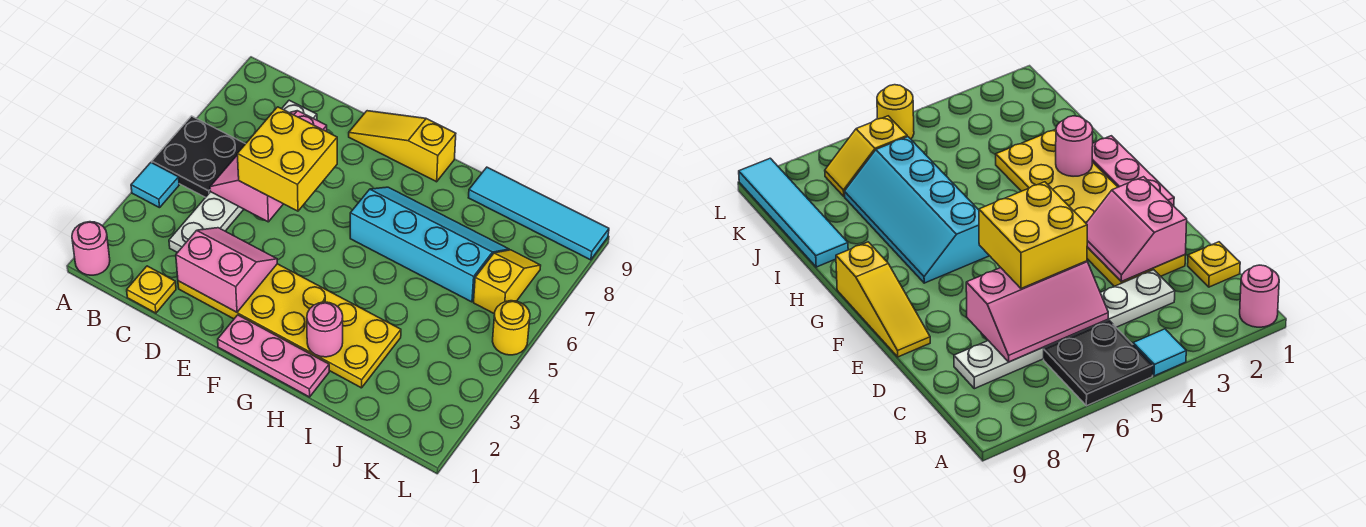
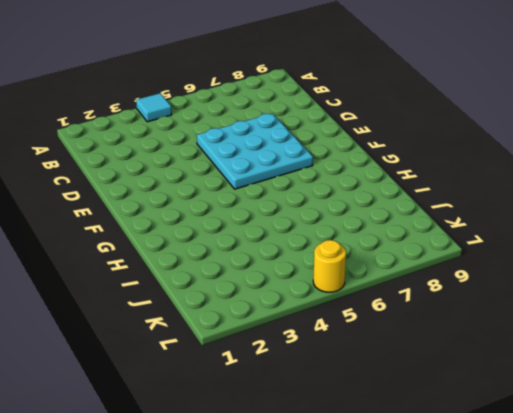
cyan plate D5:F7 level 1 -> none
none -> pink round brick A1 level 1
none -> black plate A5:B6 level 1
none -> yellow plate C1 level 1

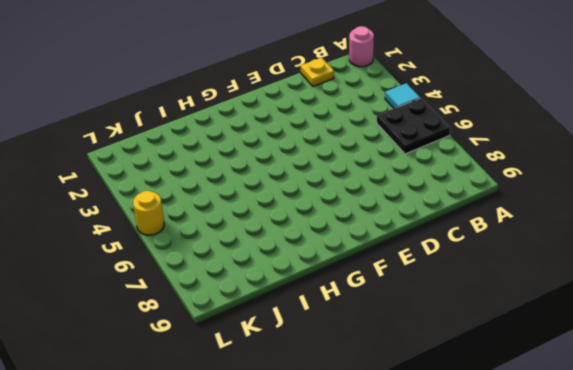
none -> white plate C3:C8 level 1
none -> yellow plate D2:I3 level 1
none -> yellow slope E9:G9 level 1 top G

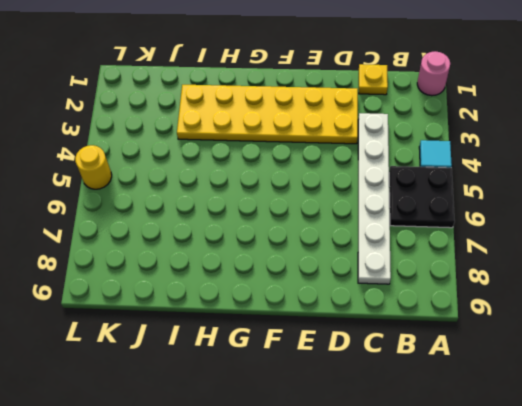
none -> yellow slope E9:G9 level 1 top G
none -> pink plate F1:H1 level 1
none -> cyan slope G6:J7 level 1 top 6

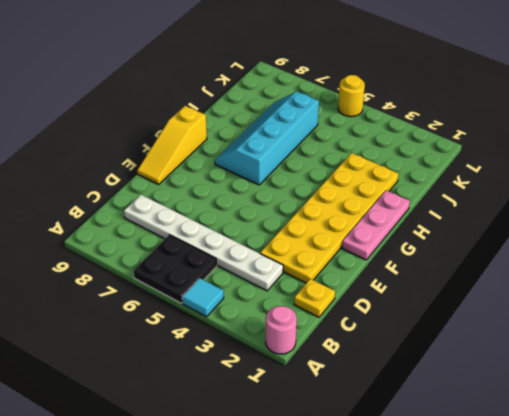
none -> cyan tile I9:L9 level 1
none -> yellow slope K6:K7 level 1 top 6
none -> pink slope C5:D7 level 2 top D

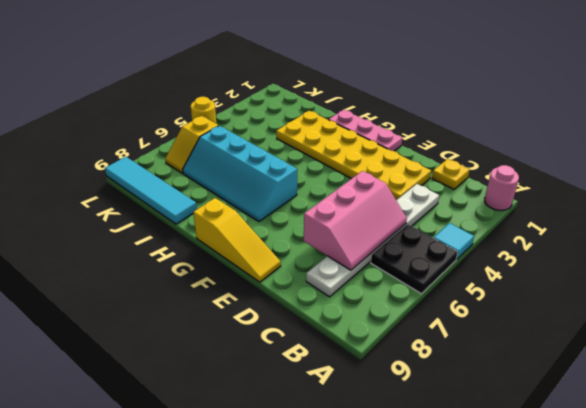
none -> pink slope D2:E3 level 2 top 2
none -> pink round brick H2 level 2
none -> yellow brick D5:E6 level 3

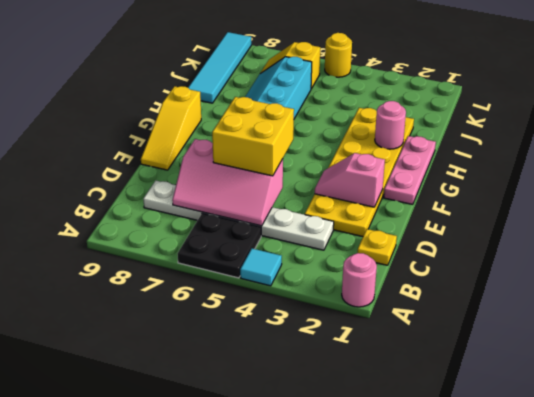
pink slope E2:E3 level 2 top 2 -> pink slope D2:E3 level 2 top 2

